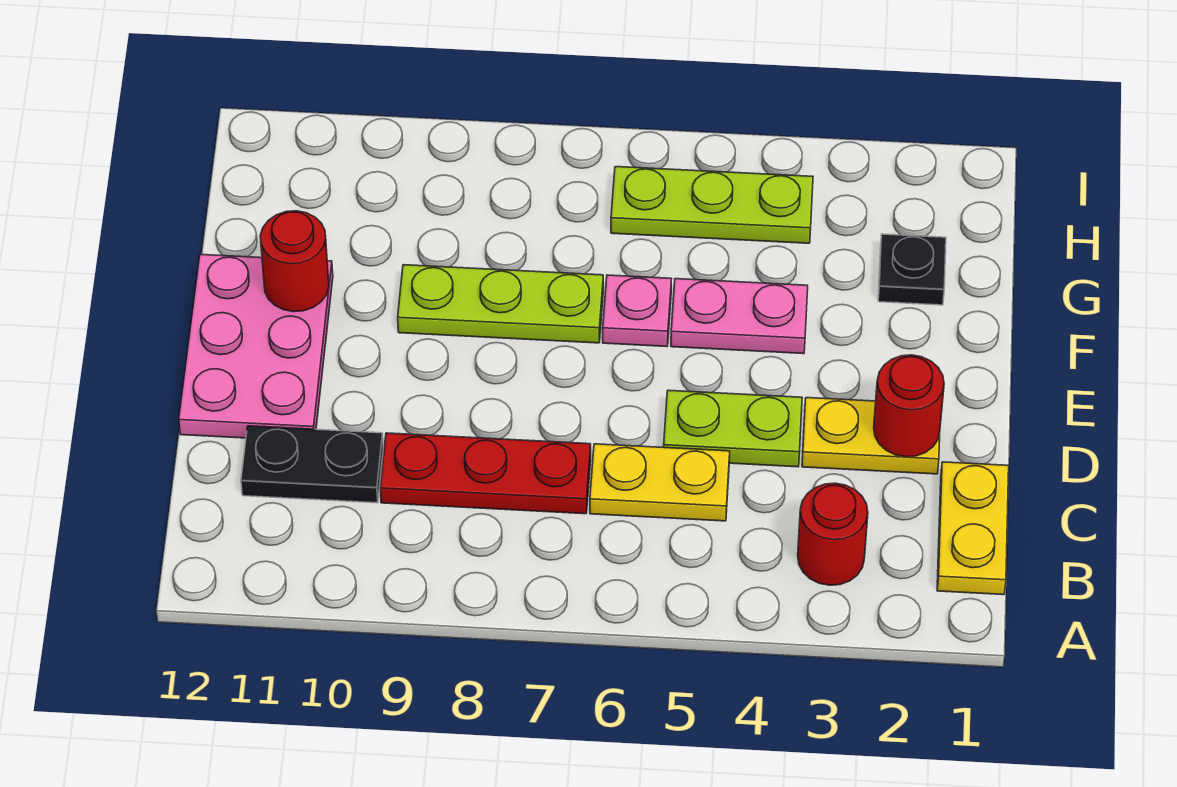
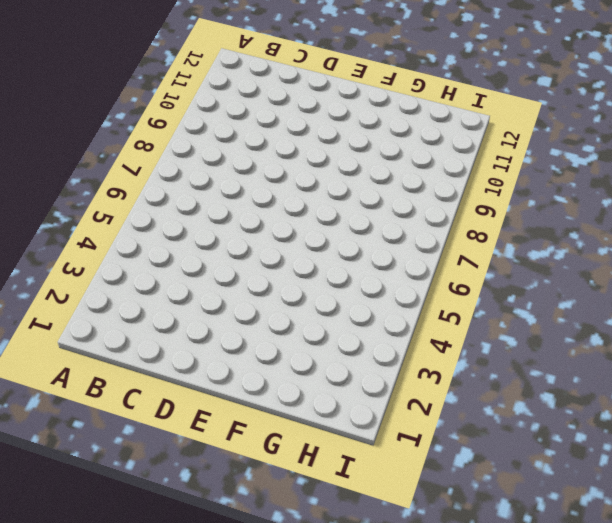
none -> yellow plate B1:C1 level 1
none -> red round brick B3 level 1
none -> yellow plate C5:C6 level 1

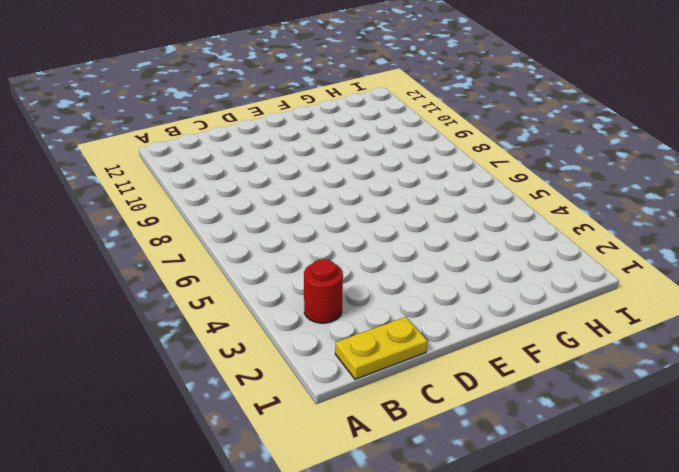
none -> yellow plate C5:C6 level 1
none -> red plate C7:C9 level 1
none -> black plate C10:C11 level 1

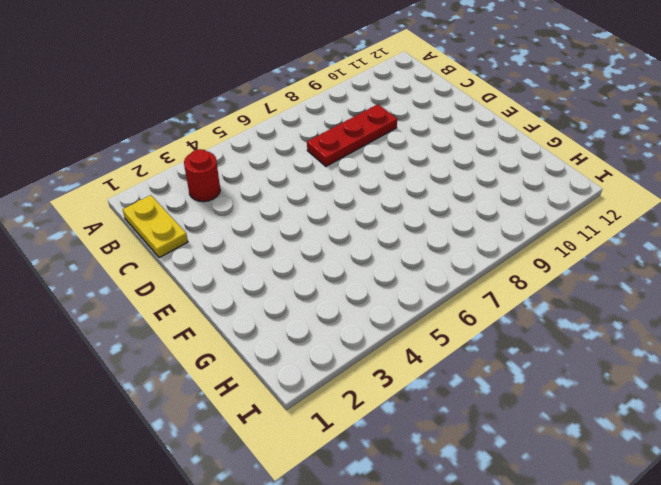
none -> yellow plate C5:C6 level 1
none -> black plate C10:C11 level 1
none -> yellow plate D2:D3 level 1

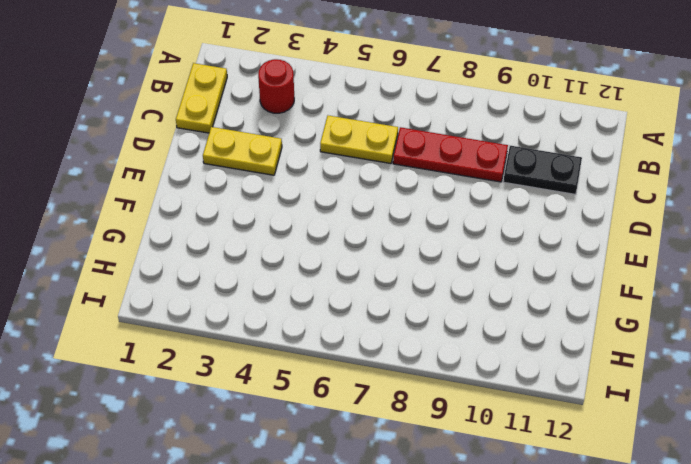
none -> lime plate D4:D5 level 1
none -> pink plate D11:F12 level 1
none -> pink plate F4:F5 level 1

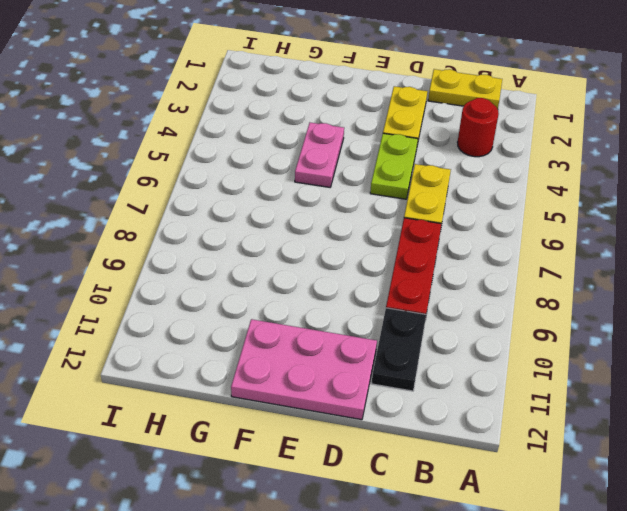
none -> pink plate F6 level 1
none -> lime plate F7:F9 level 1
none -> black plate G2 level 1

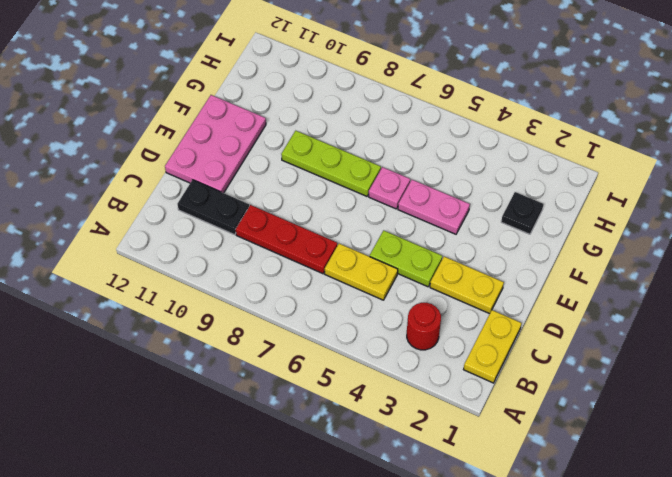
none -> lime plate H4:H6 level 1
none -> red round brick D2 level 2
none -> red round brick F11 level 2

